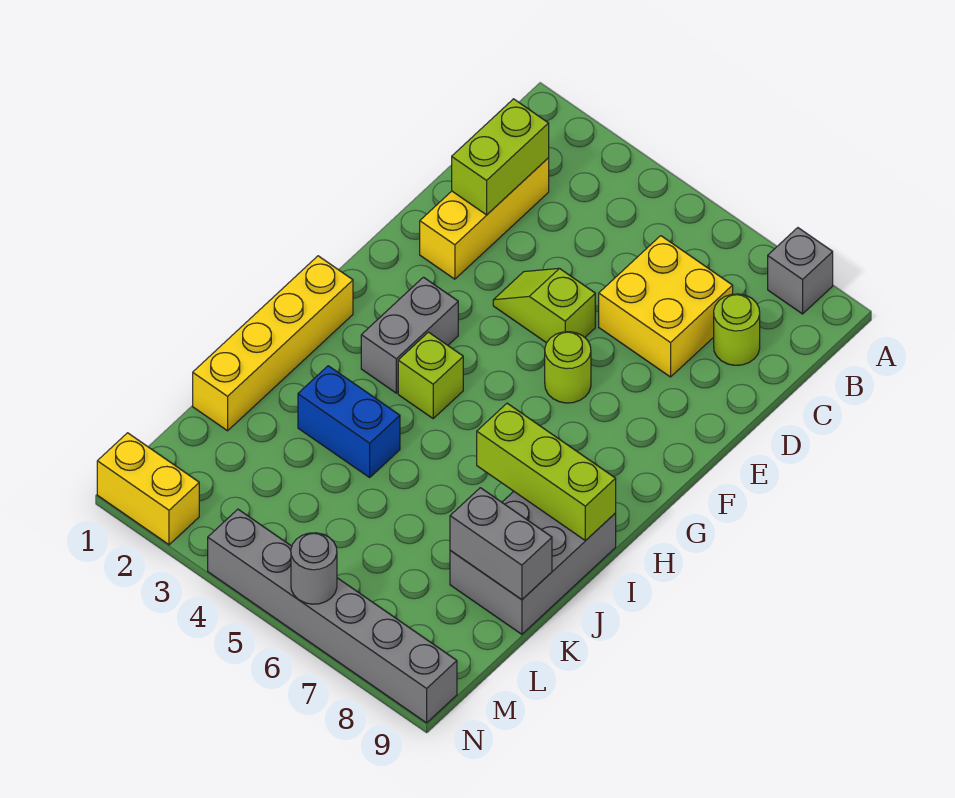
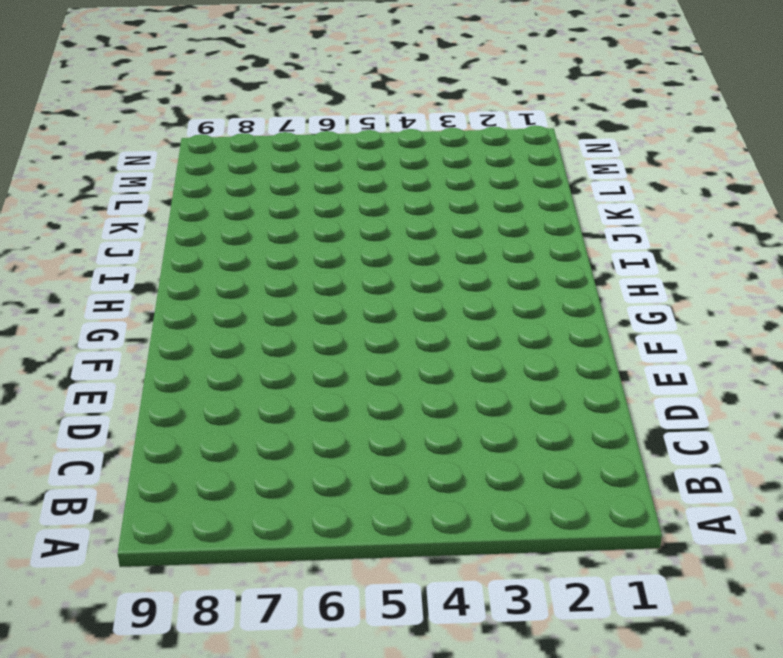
none -> grey brick A8 level 1
none -> yellow brick C2:E2 level 1
none -> yellow brick C6:D7 level 1

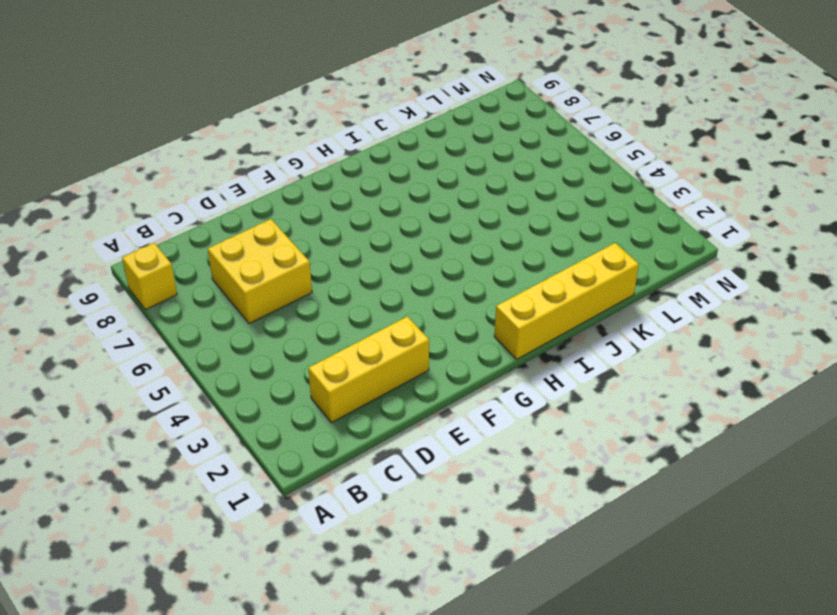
yellow brick A8 level 1 -> grey brick A8 level 1
none -> lime round brick C8 level 1
none -> lime slope E4:E5 level 1 top 5
none -> lime round brick F6 level 1

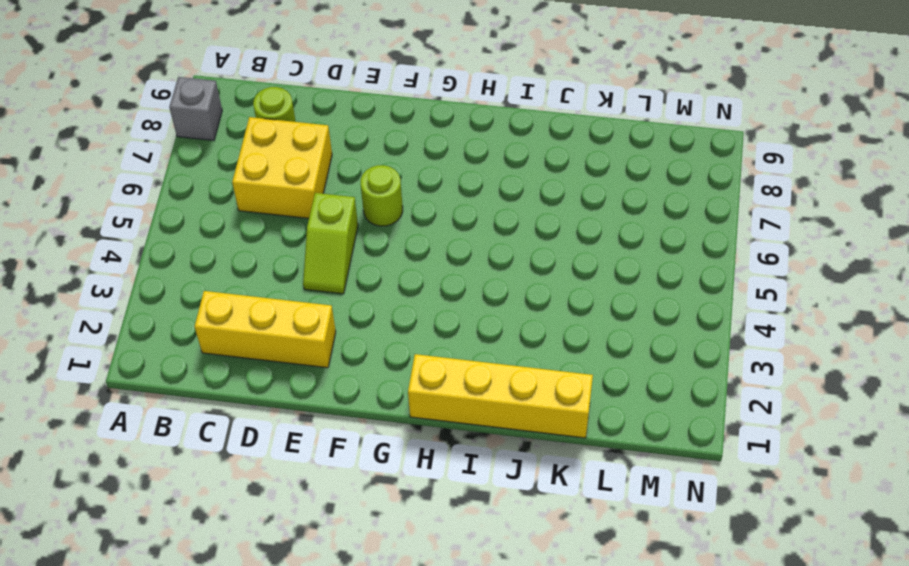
none -> grey brick G3:H3 level 1
none -> lime brick H4 level 1
none -> grey brick I8:K9 level 1

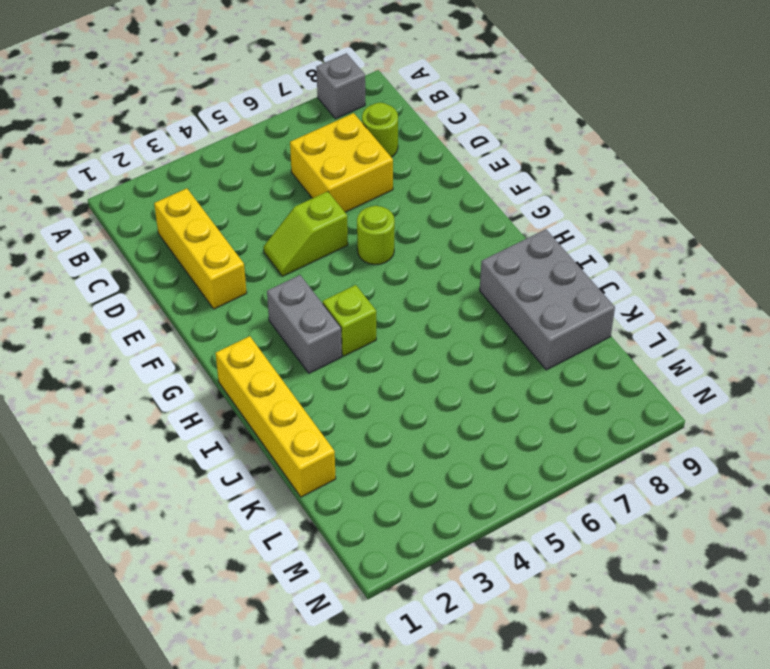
none -> blue brick J3:J4 level 1
none -> yellow brick N1:N2 level 1
none -> grey brick N4:N9 level 1

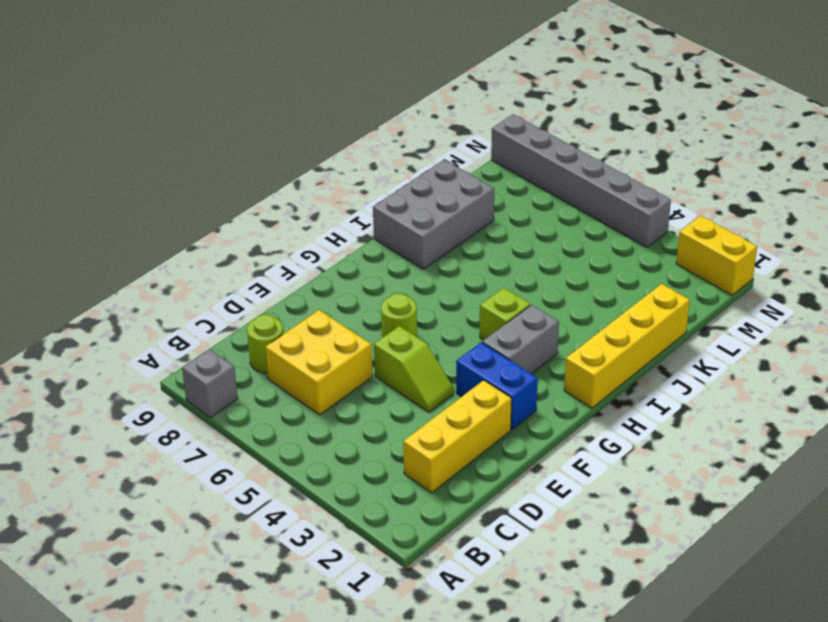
blue brick F2:F3 level 1 -> blue brick J3:J4 level 1
none -> lime brick C2:D2 level 2
none -> lime brick I7:I9 level 2
none -> grey brick K8:K9 level 2

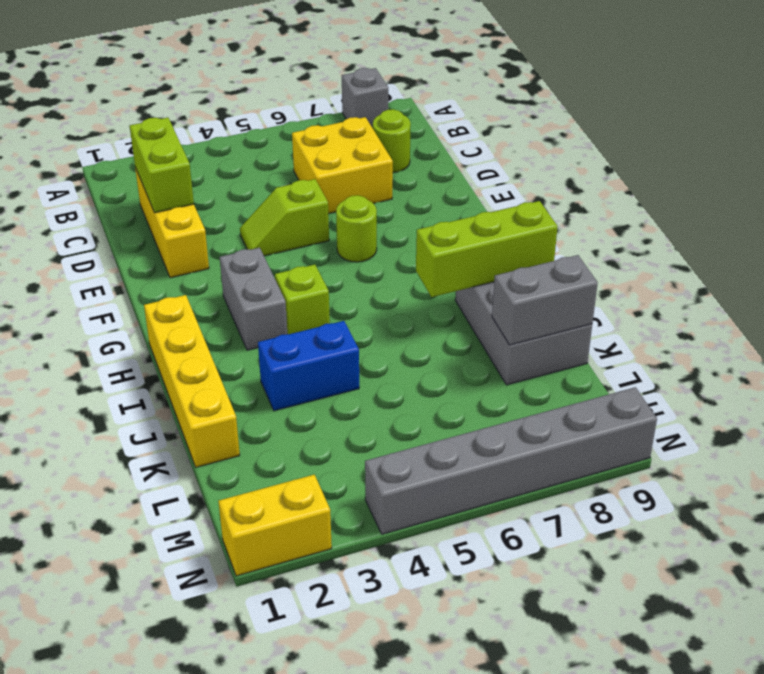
none -> grey round brick N6 level 2

